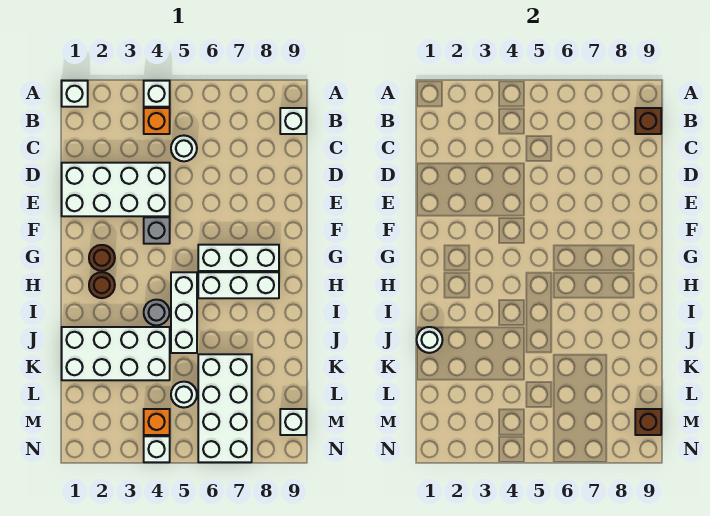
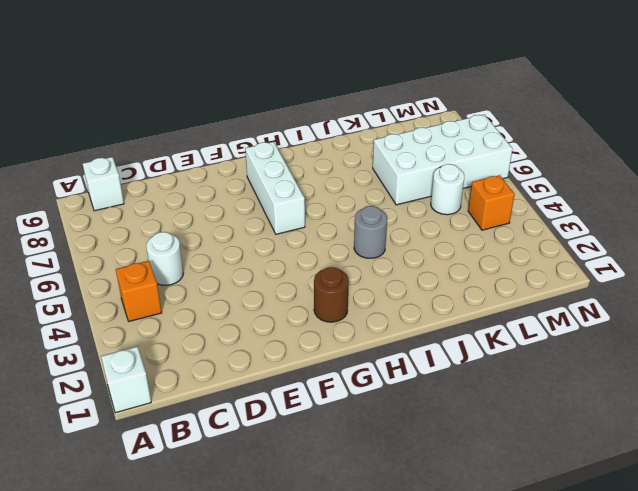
none -> white brick A4 level 1
none -> white brick D1:E4 level 1
none -> grey brick F4 level 1

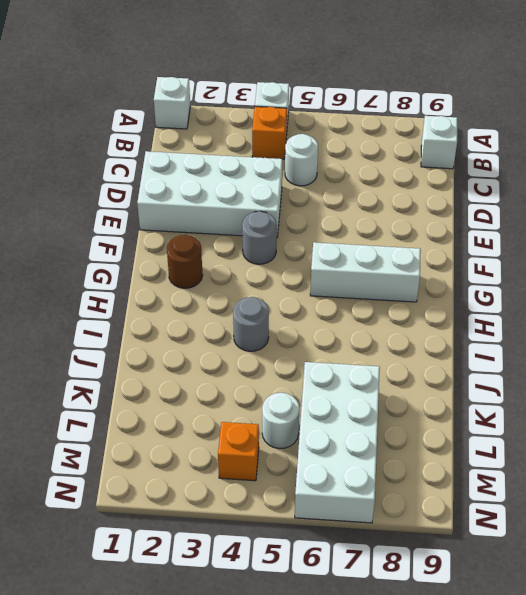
grey round brick F4 level 1 -> grey brick F4 level 1
none -> brown round brick H2 level 1
none -> white brick H5:J5 level 1
none -> white brick H6:H8 level 1

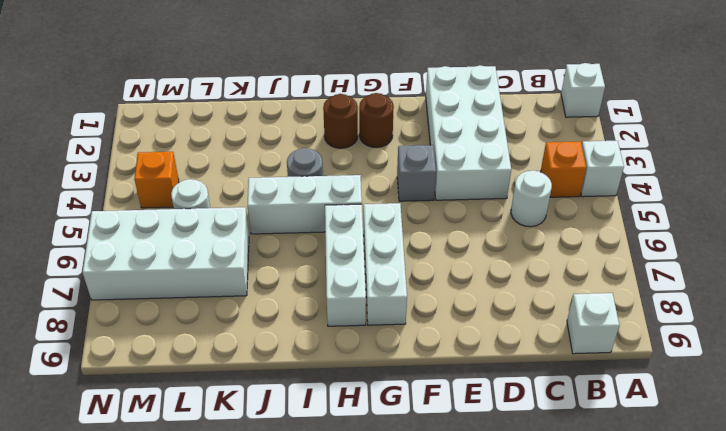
none -> white brick J1:K4 level 1
none -> white brick M9 level 1
none -> white brick N4 level 1

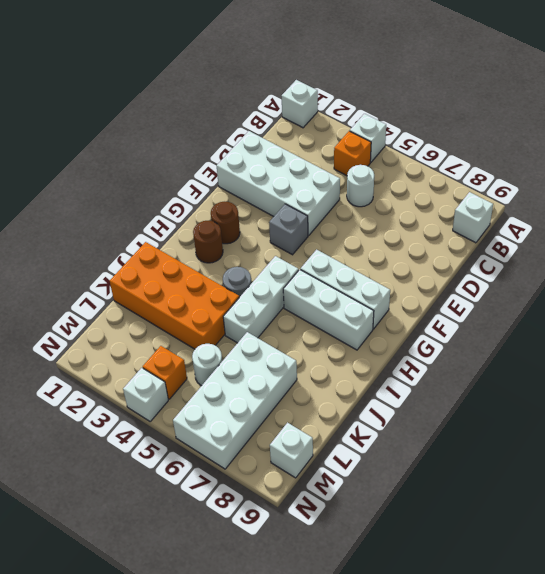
orange brick J1:K4 level 1 -> white brick J1:K4 level 1
none -> brown brick B9 level 2
none -> white round brick J1 level 2
none -> brown brick M9 level 2

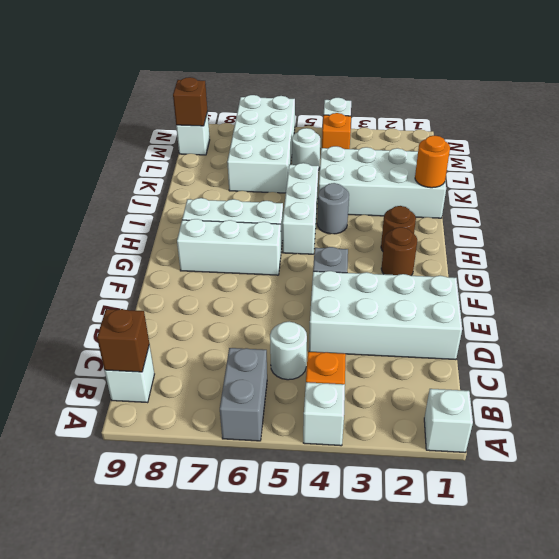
grey brick A6:B6 level 1 -> none
orange round brick J1 level 2 -> white round brick J1 level 2

